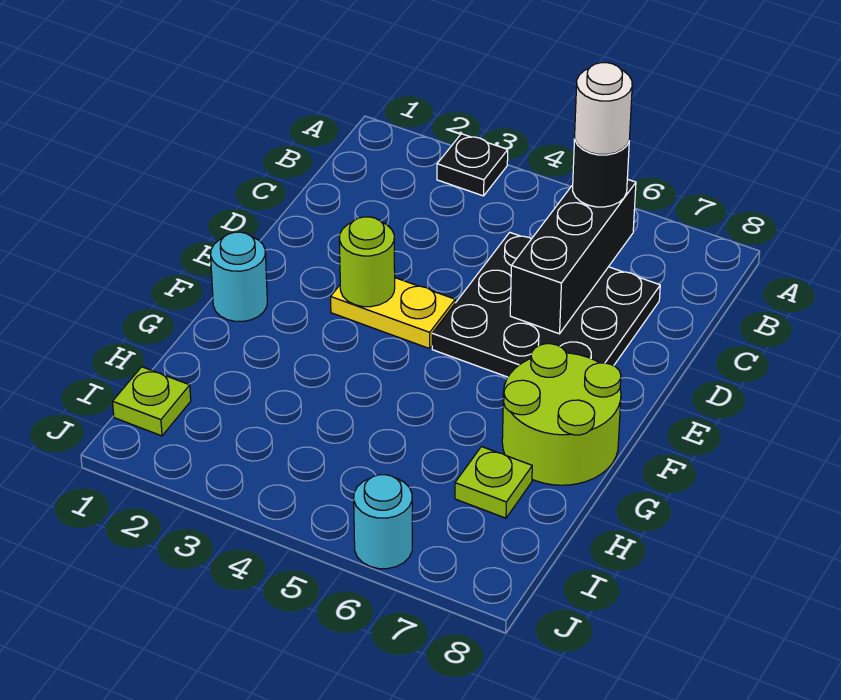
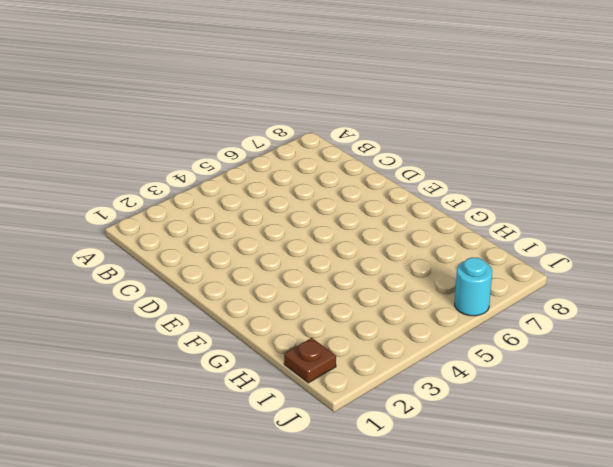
brown plate I1 level 1 -> lime plate I1 level 1
none -> black plate A3 level 1
none -> black plate C5:E7 level 1
none -> yellow plate E3:E4 level 1

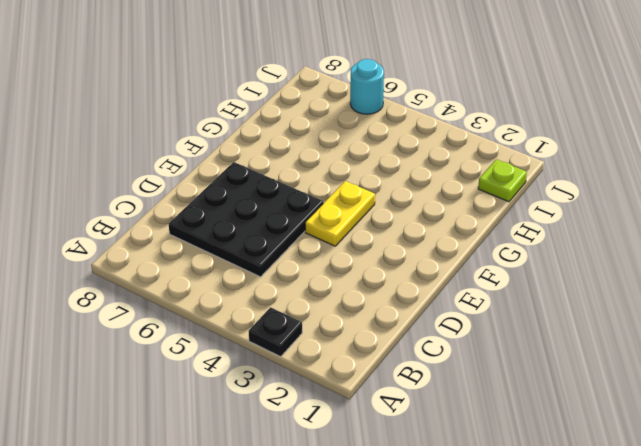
yellow plate E4:F4 level 1 -> yellow plate E3:E4 level 1
none -> cyan round brick F1 level 1
none -> lime round brick F7:G8 level 1
none -> lime plate H7 level 1

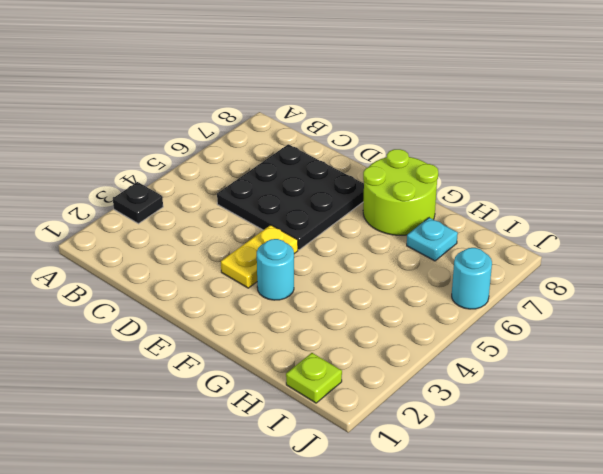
cyan round brick F3 level 1 -> cyan round brick F1 level 1
cyan plate H7 level 1 -> lime plate H7 level 1
none -> black brick B6:D6 level 2
none -> lime round brick E3 level 2
none -> black round brick B6 level 3

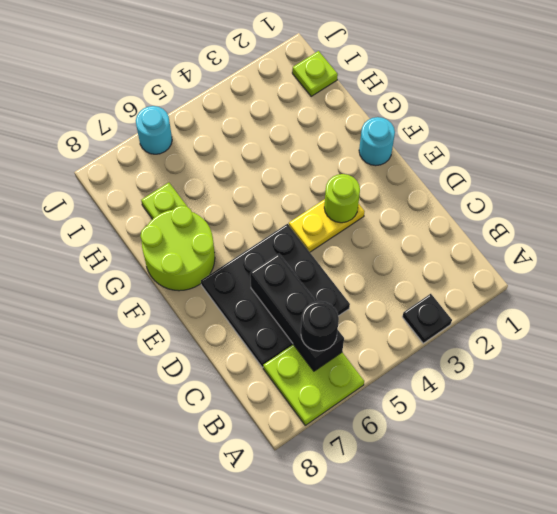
lime plate A6:B7 level 1 -> none
none -> white round brick B6 level 4

